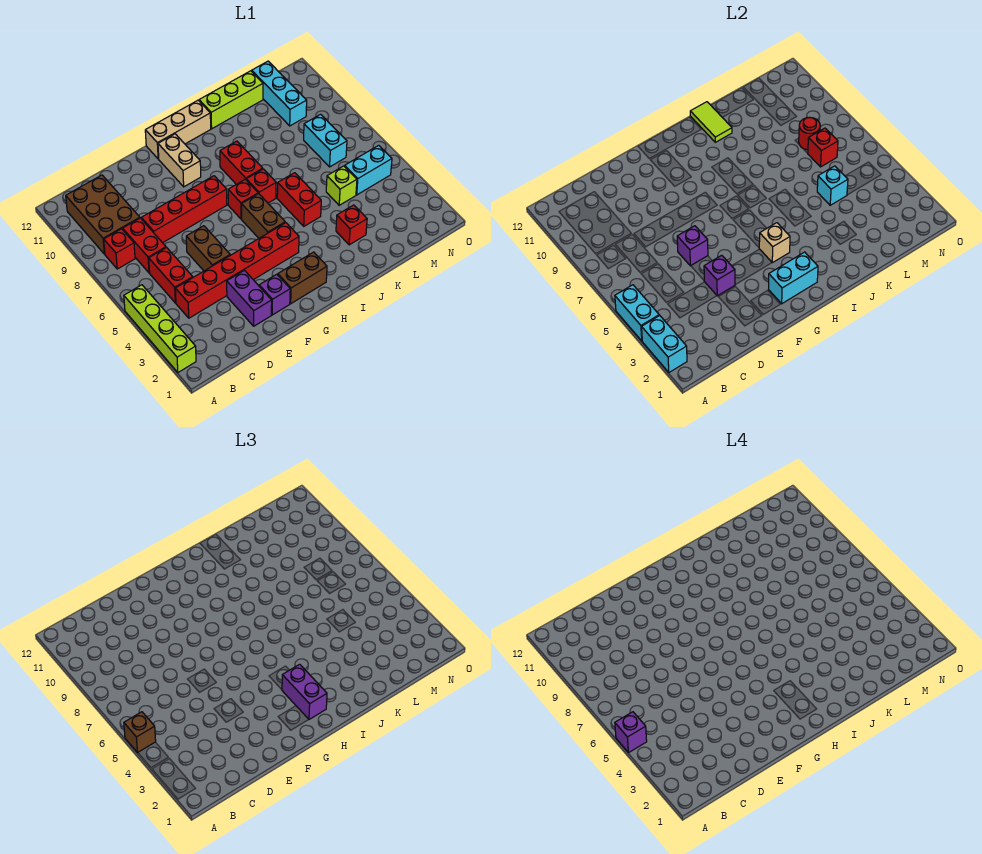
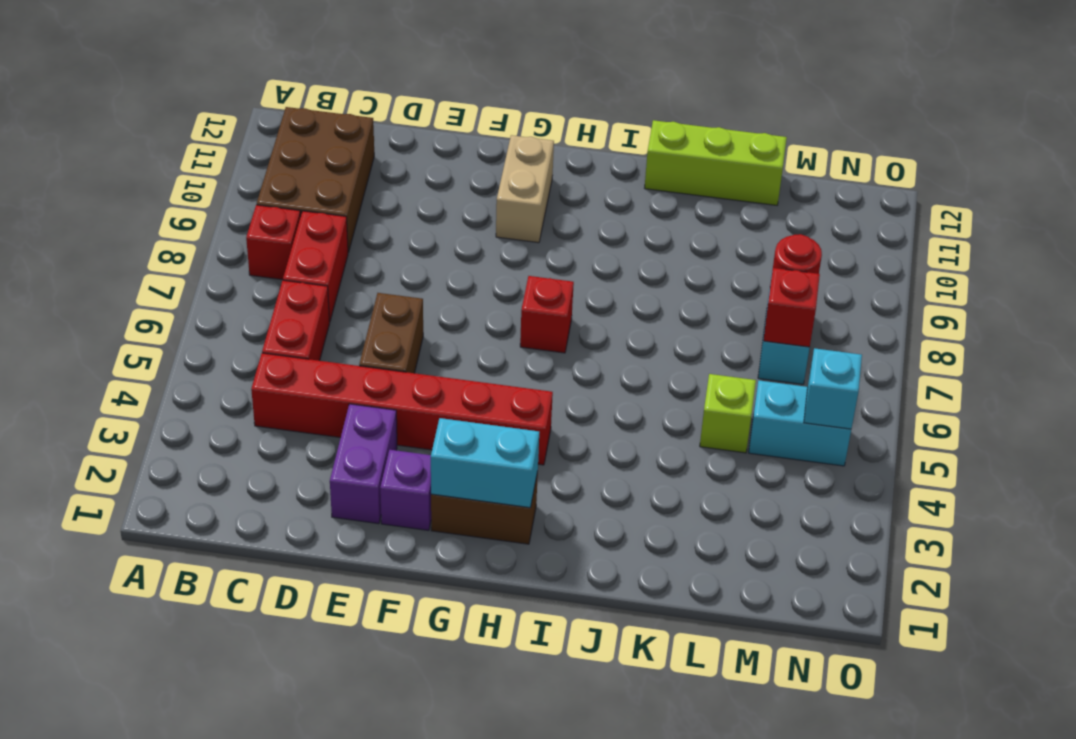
cyan brick N5 level 2 -> cyan brick L5 level 2
none -> lime brick A2:A5 level 1
none -> red brick D8:G8 level 1
none -> tan brick G12:I12 level 1
none -> brown brick H5:H6 level 1

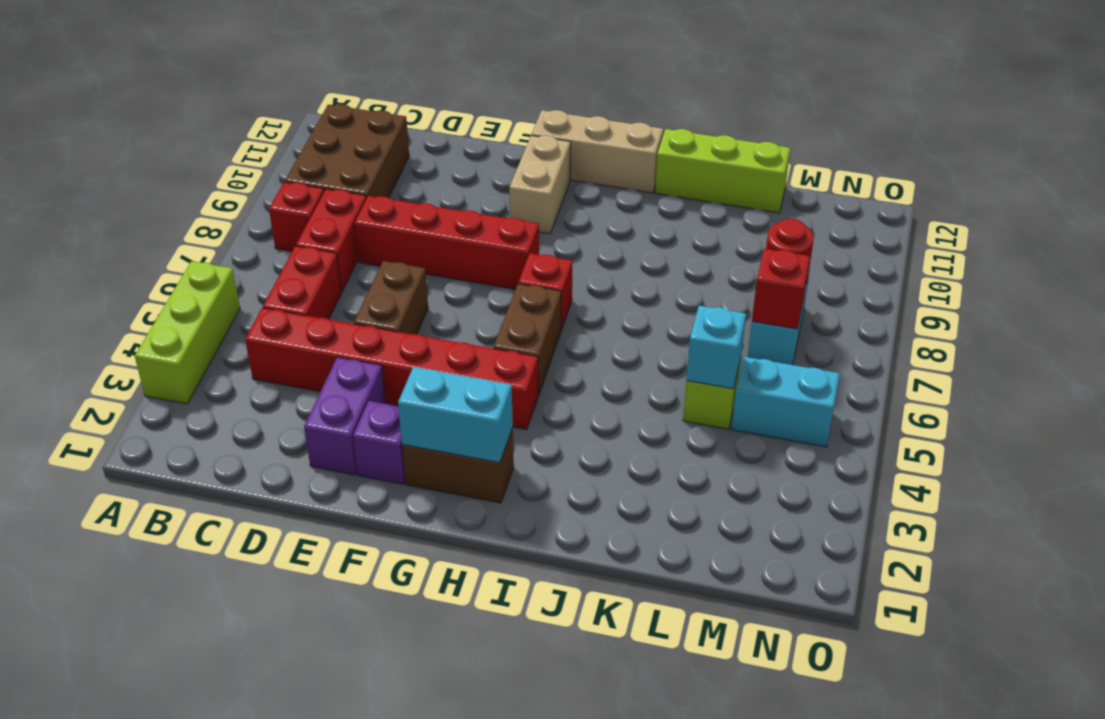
lime brick A3:A5 level 1 -> lime brick A2:A5 level 1
none -> red brick I7 level 1
none -> red brick I8:I9 level 1
none -> red brick J5:J6 level 1
none -> red brick K3 level 1

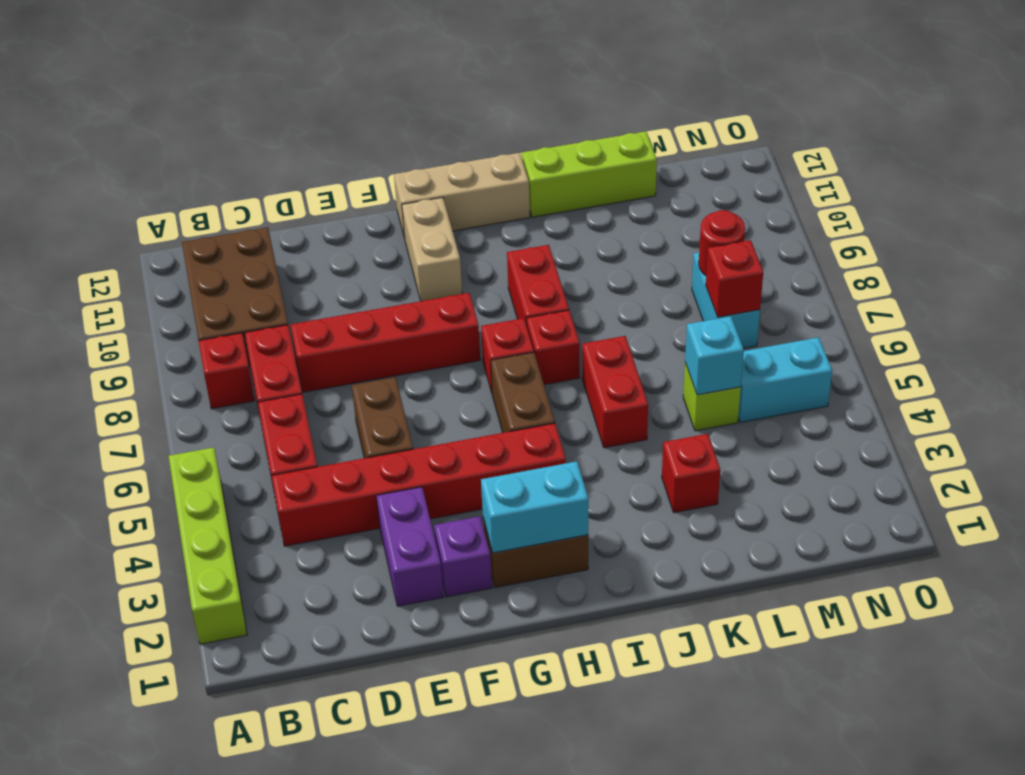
none -> cyan brick M10:M12 level 1
none -> cyan brick A2:A3 level 2
none -> cyan brick A4:A5 level 2
none -> purple brick E4 level 2

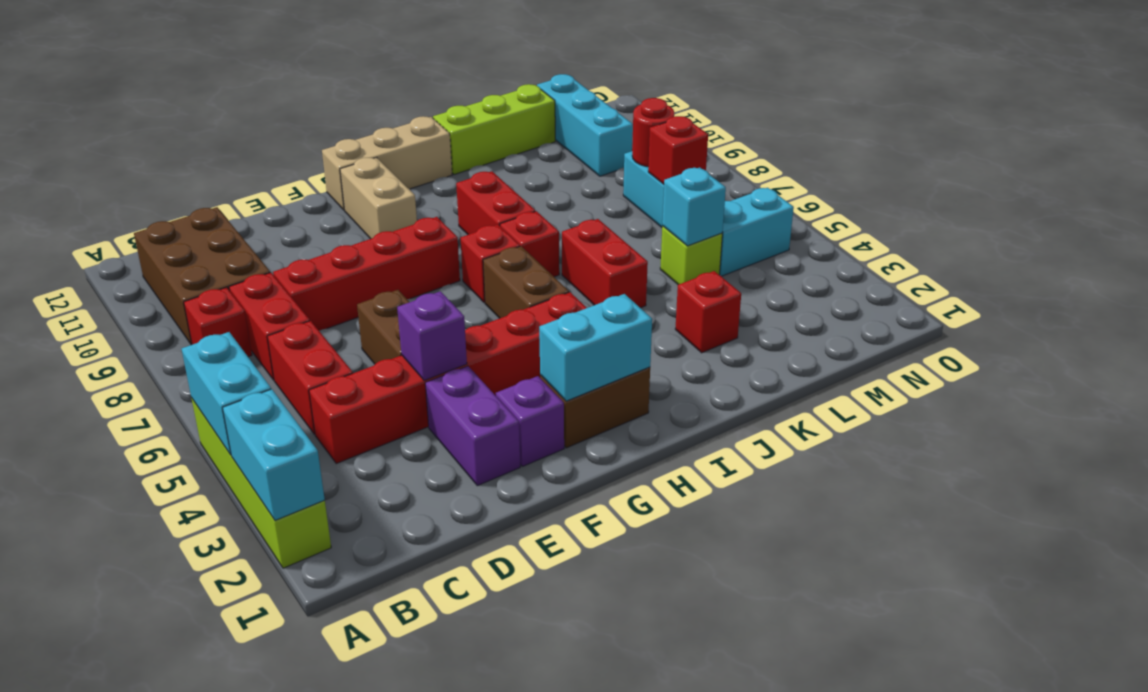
none -> purple brick E6 level 2
none -> tan brick H4 level 2
none -> lime tile J11:J12 level 2
none -> brown brick A5 level 3

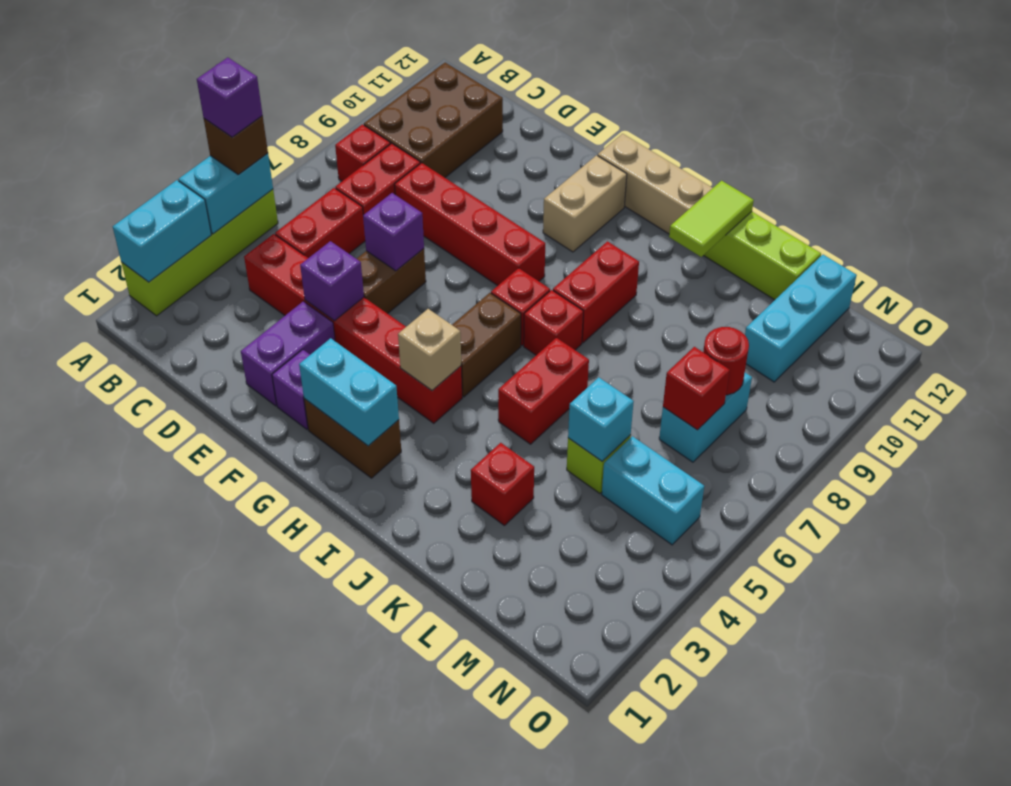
none -> purple brick H2:H3 level 3

